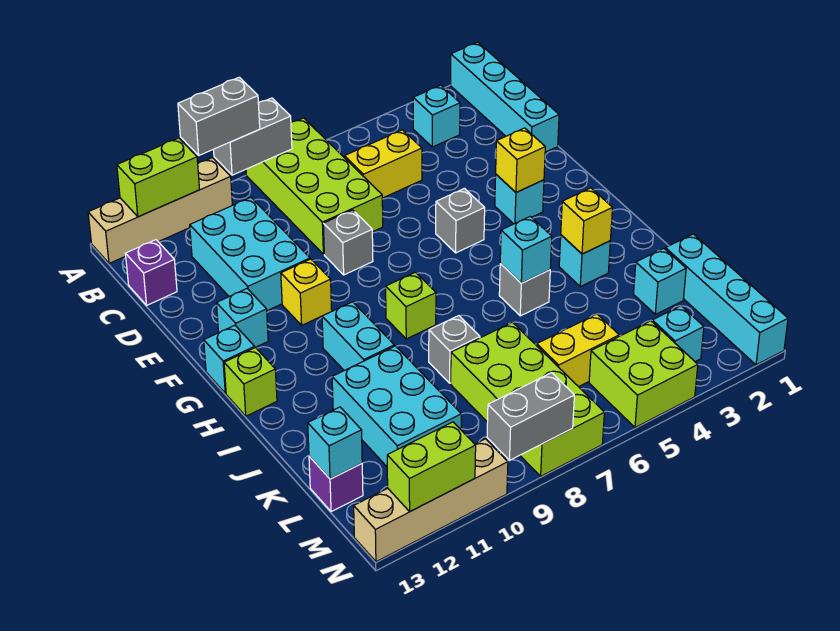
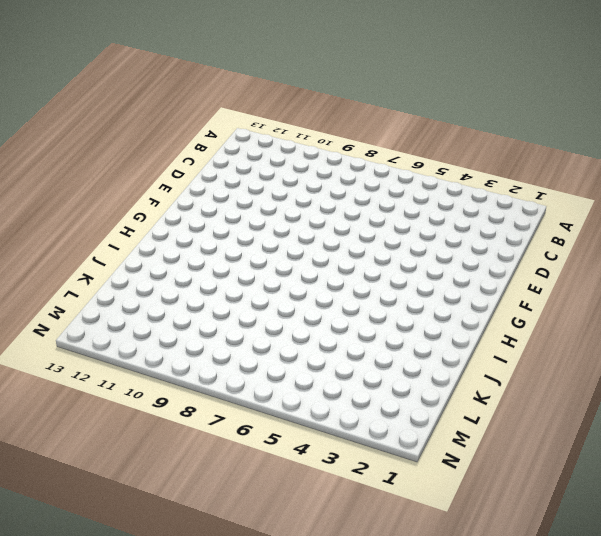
none -> cyan brick A1:D1 level 1
none -> lime brick A7:D8 level 1
none -> tan brick A10:A13 level 1
none -> cyan brick B3 level 1

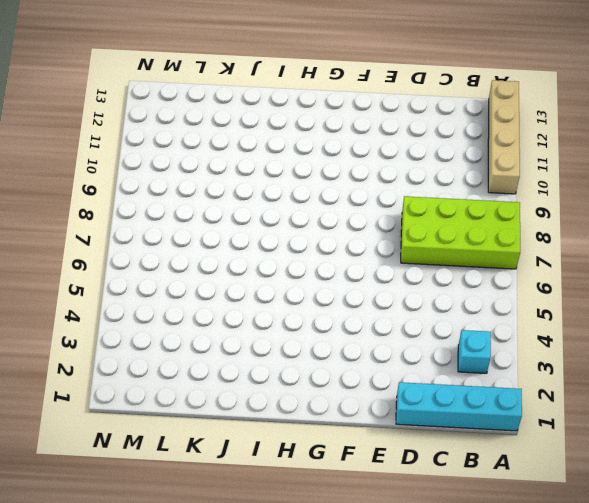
none -> yellow brick C5:C6 level 1
none -> cyan brick C10:E11 level 1
none -> purple brick C13 level 1
none -> grey brick E8 level 1

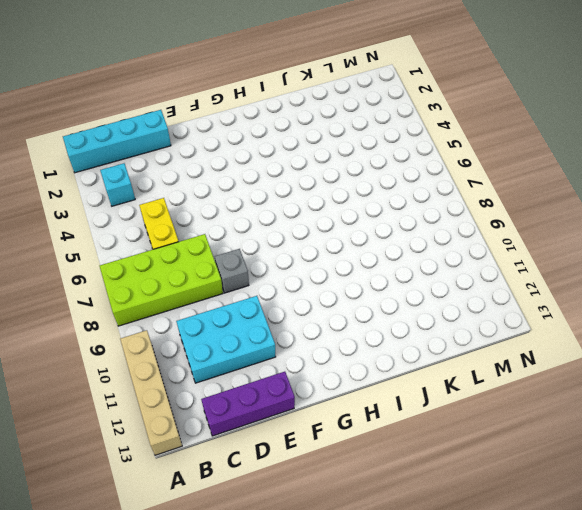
purple brick C13:E13 level 1 -> purple brick C13 level 1
none -> cyan brick F3 level 1
none -> grey brick F5 level 1
none -> yellow brick F10 level 1
none -> cyan brick F12 level 1

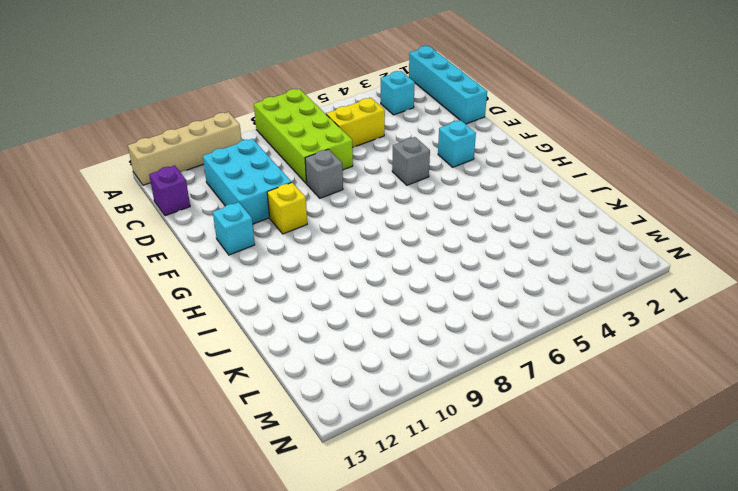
none -> cyan brick G13 level 1
none -> lime brick H8 level 1
none -> cyan brick H10:I10 level 1
none -> lime brick H13 level 1

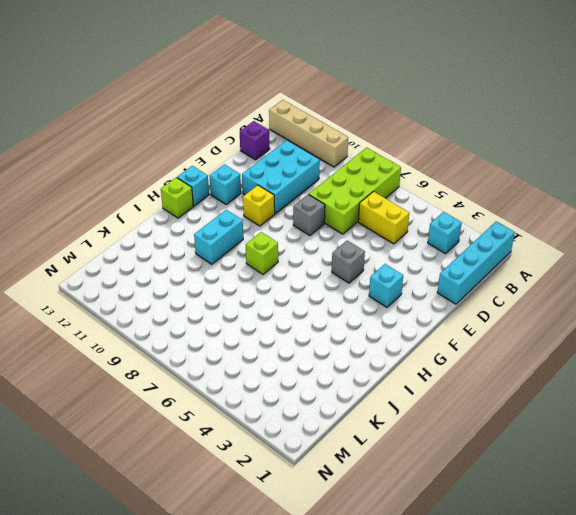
none -> cyan brick I3 level 1
none -> grey brick I5 level 1
none -> grey brick J8 level 1
none -> cyan brick J10:L11 level 1

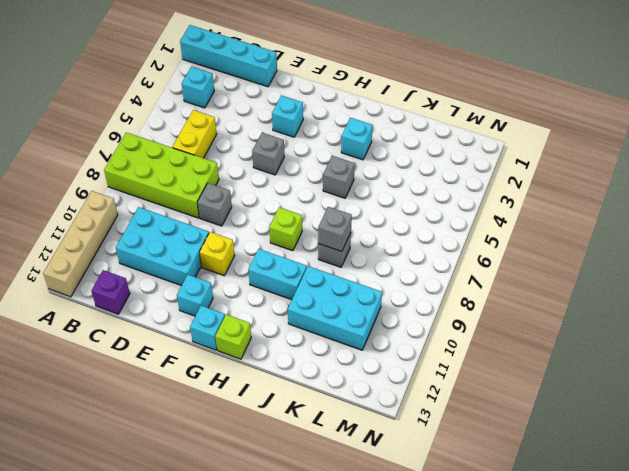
grey brick J8 level 2 -> none
none -> cyan brick K1:N1 level 1
none -> cyan brick K2 level 1
none -> lime brick K7:N8 level 1
none -> yellow brick L5:L6 level 1

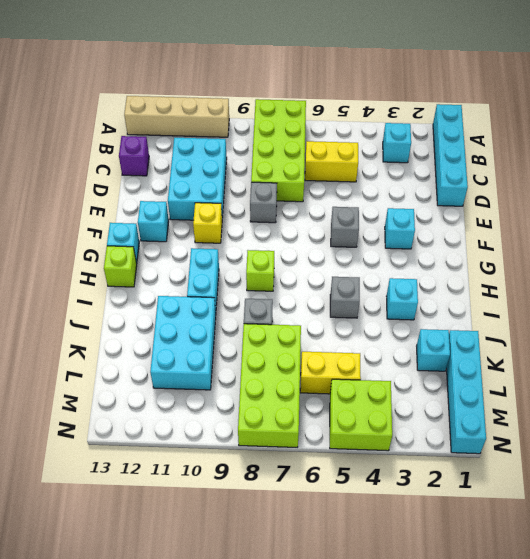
none -> purple brick L13 level 1
none -> cyan brick M3 level 1
none -> tan brick N10:N13 level 1
none -> grey brick A8:A9 level 2

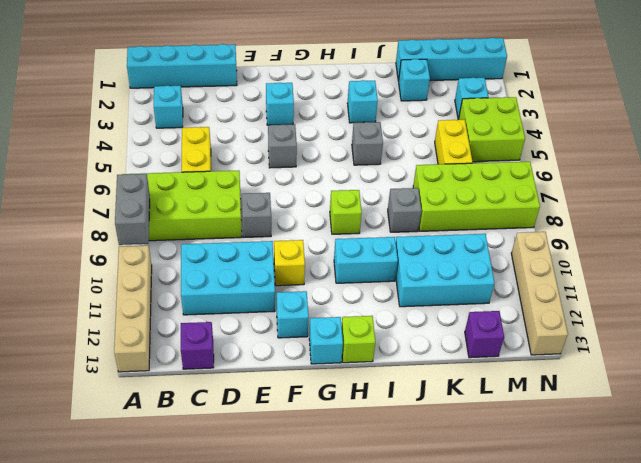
none -> lime brick A11:A12 level 2
none -> yellow brick F3 level 2
none -> yellow brick I3 level 2
none -> cyan brick I5 level 2

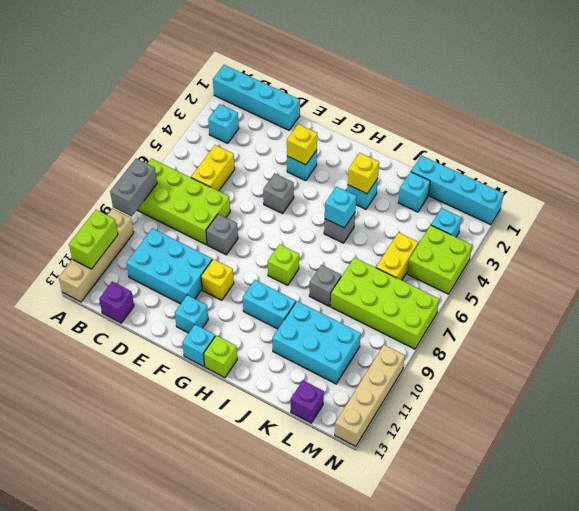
none -> cyan brick L13 level 2
none -> grey brick N8:N9 level 2
none -> lime brick N11:N12 level 2
none -> grey brick A9:A10 level 3

